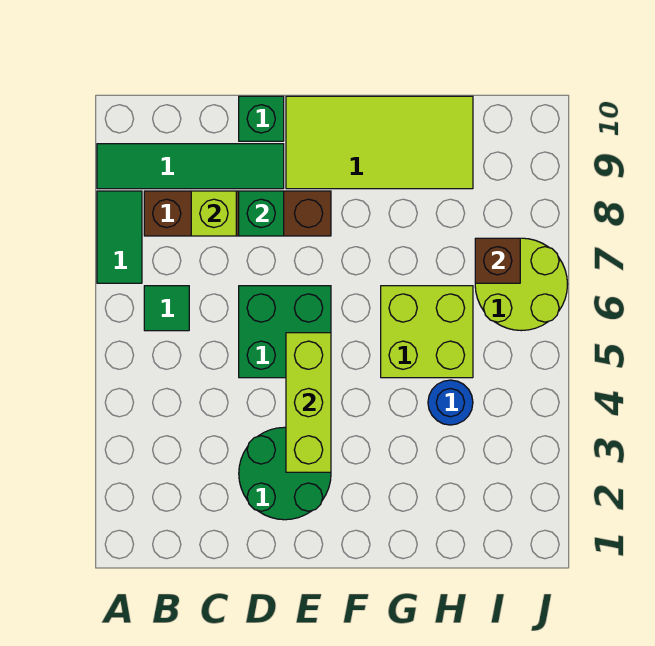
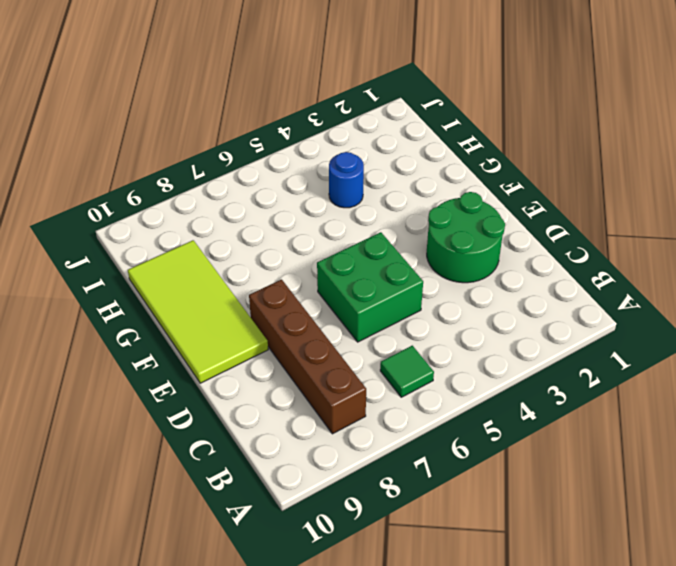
none -> green tile A7:A8 level 1
none -> green tile A9:D9 level 1
none -> green brick D10 level 1

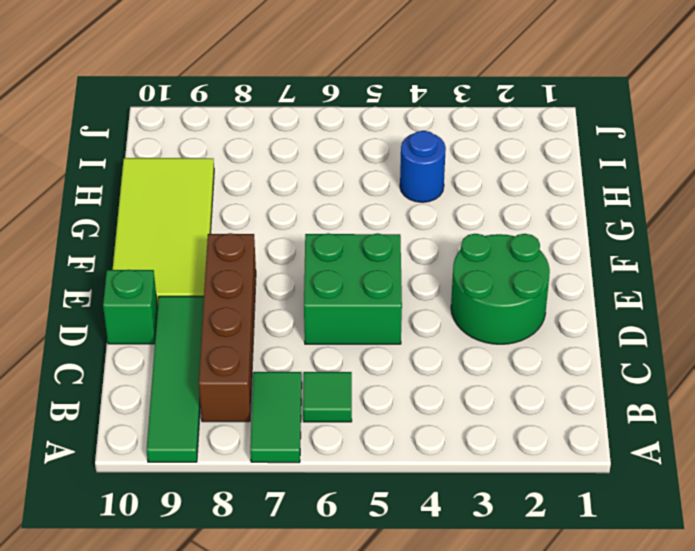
green tile A7:B7 level 1 -> green tile A7:A8 level 1
none -> lime brick G5:H6 level 1
none -> lime round brick I6:J7 level 1
none -> lime brick C8 level 2

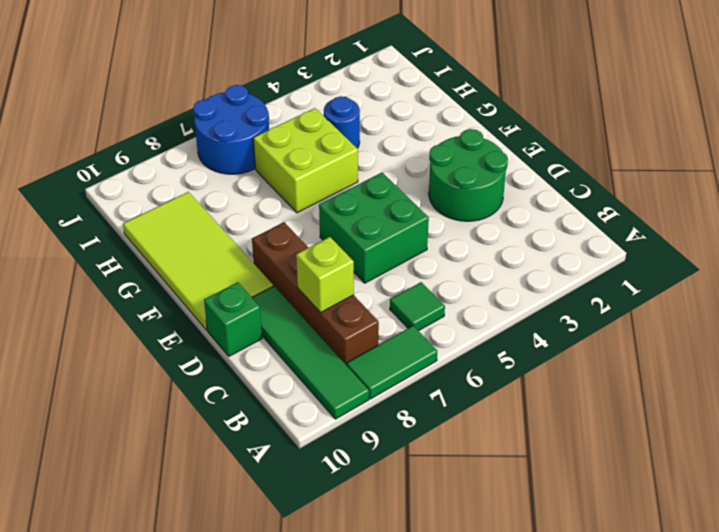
blue round brick I6:J7 level 1 -> lime round brick I6:J7 level 1
none -> green brick D8 level 2
none -> lime brick E3:E5 level 2
none -> brown brick I7 level 2

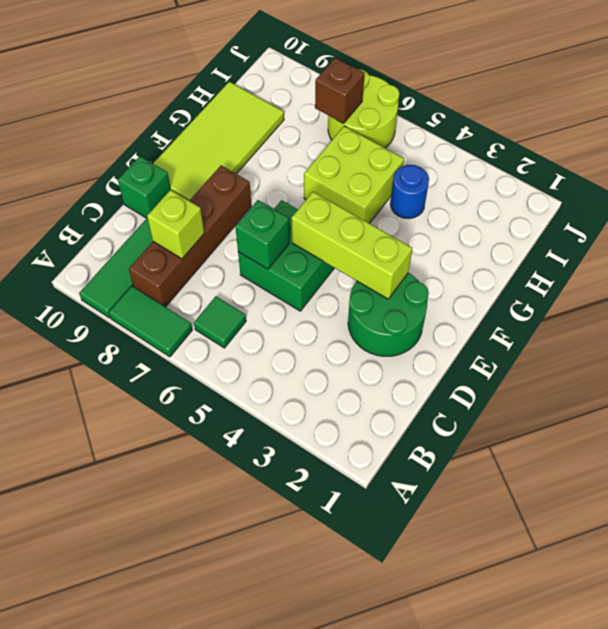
green brick D6 level 2 -> green brick D8 level 2

